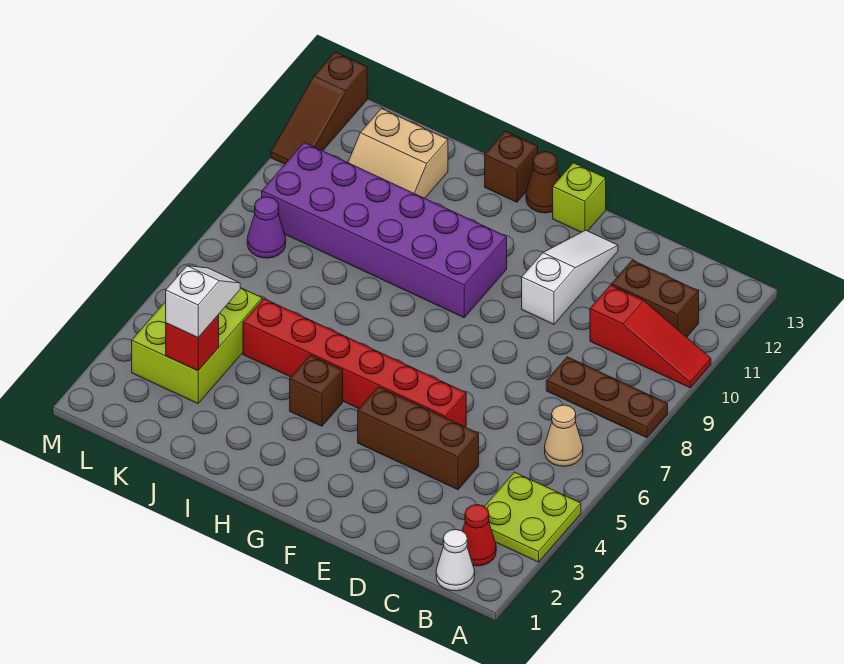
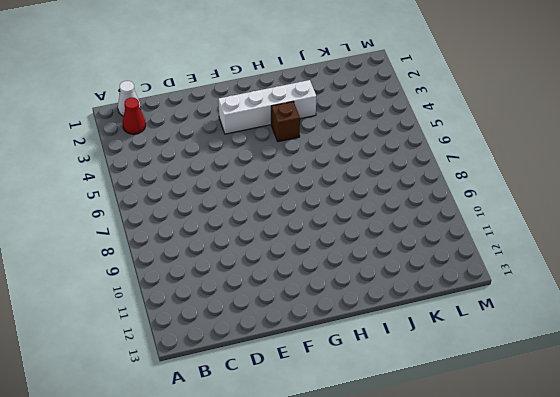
white brick F3:I3 level 1 -> none
none -> lime plate A3:B4 level 1
none -> brown plate A8:C8 level 1
none -> red slope A10:C10 level 1 top C

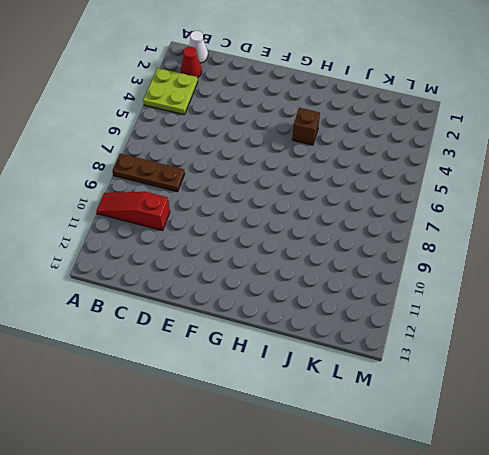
none -> tan cone B6 level 1
none -> brown brick B11:C11 level 1
none -> brown brick D4:F4 level 1

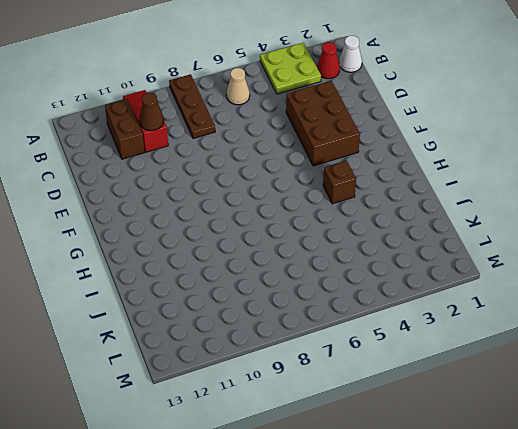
brown cone C10 level 2 -> brown cone G13 level 1
brown brick D3:F4 level 1 -> brown brick D4:F4 level 1
none -> red brick E5:J5 level 1
none -> white slope E10:E12 level 1 top 10
none -> lime brick F13 level 1

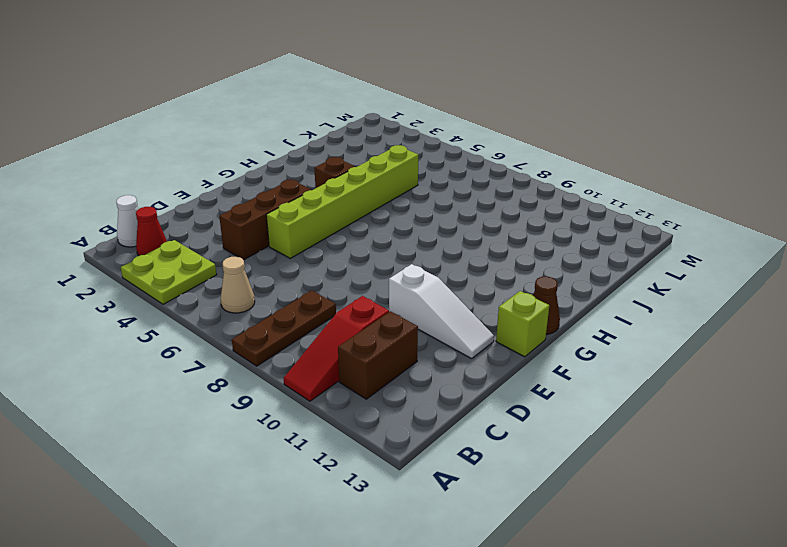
lime brick E5:J5 level 1 -> red brick E5:J5 level 1
none -> purple brick G9:L10 level 1
none -> brown brick H13 level 1
none -> tan slope J11:K12 level 1 top 12

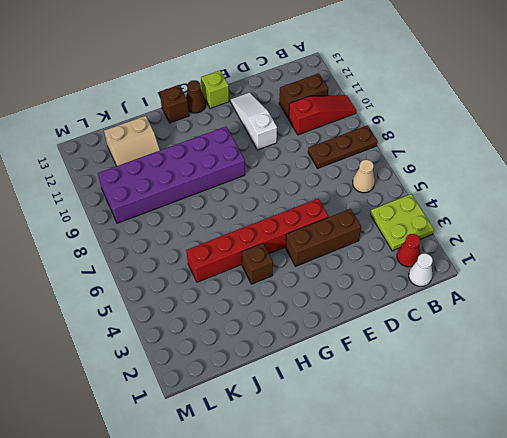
none -> lime brick K3:L5 level 1
none -> purple cone L8 level 1
none -> brown slope M11:M13 level 1 top 13

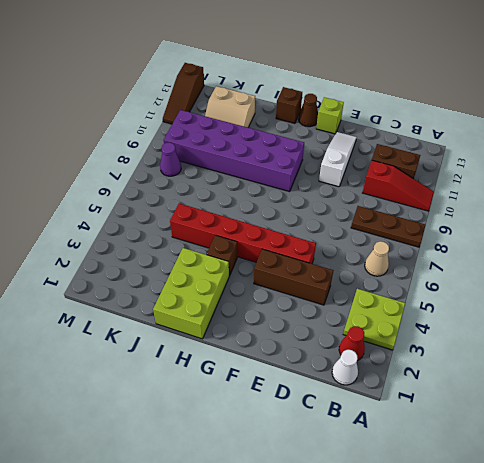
lime brick H1:I3 level 1 -> lime brick K3:L5 level 1
none -> red brick K3 level 2
none -> white slope K3:K4 level 3 top 3

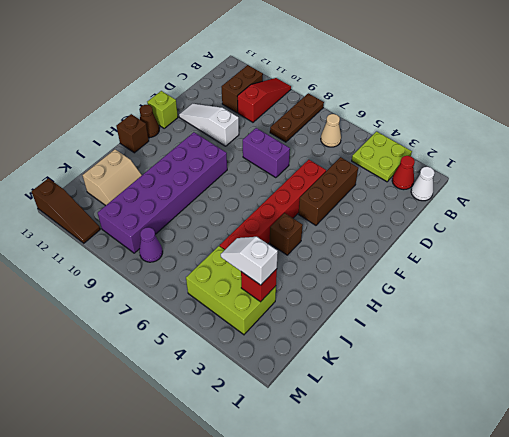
purple brick E7:E8 level 1 -> none

